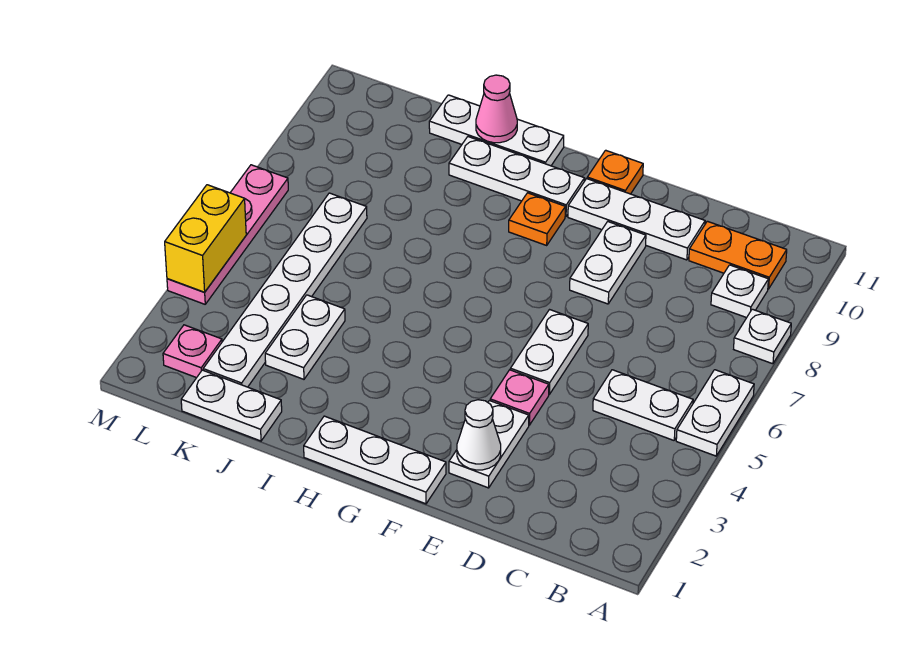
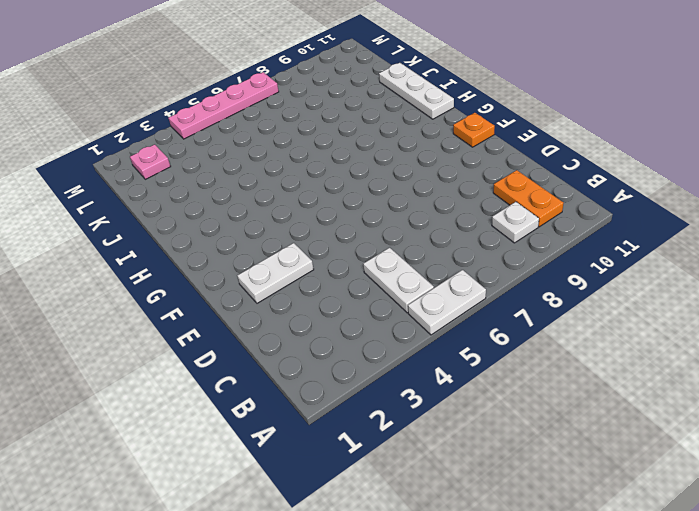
none -> white plate A8 level 1
none -> white plate D10:F10 level 1
none -> pink plate E4 level 1

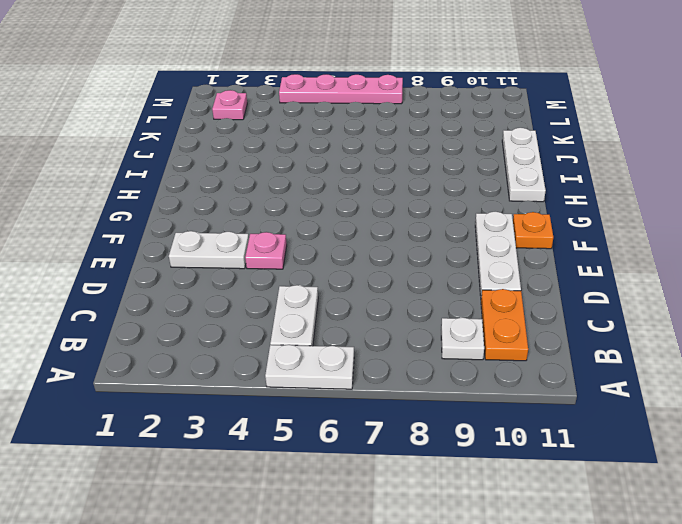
none -> white plate A8 level 1
none -> white plate E5:E6 level 1
none -> white plate E8:E9 level 1

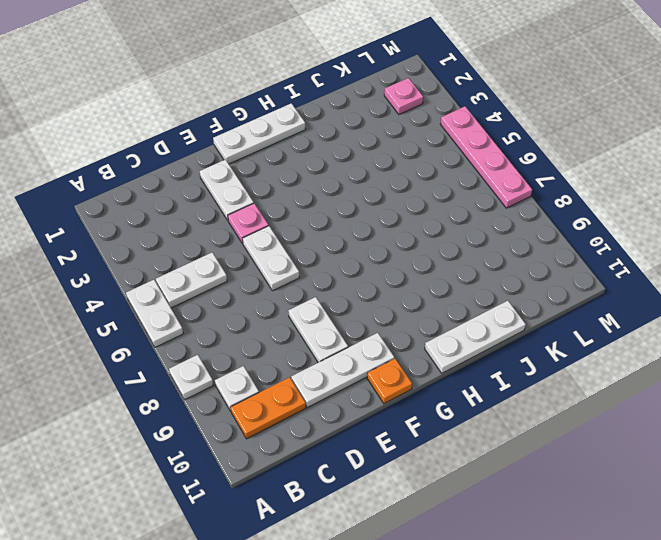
none -> orange plate G9 level 1
none -> white plate G10:I10 level 1
none -> white plate J1:K1 level 1

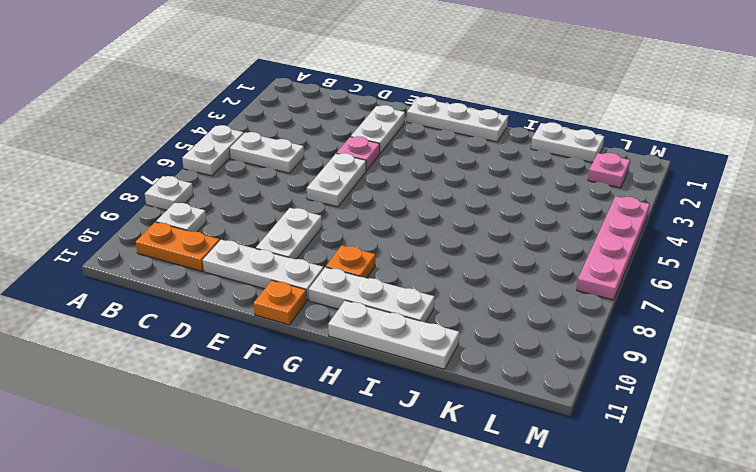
none -> white plate J3:J4 level 1
none -> white plate K2:K7 level 1
none -> white cone E2 level 2

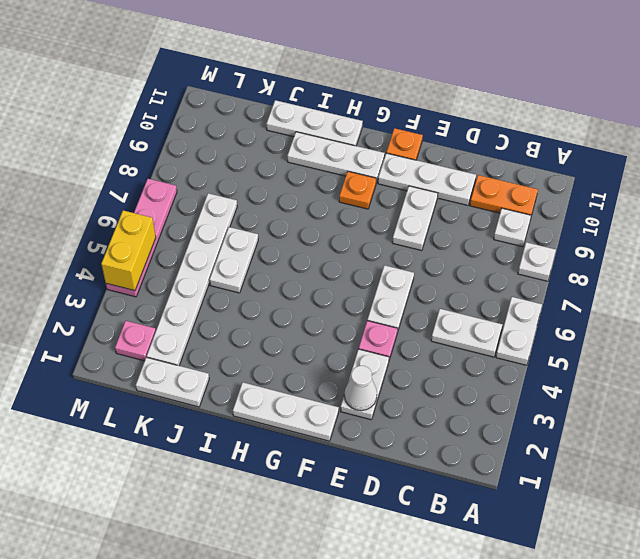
white plate J5:J6 level 1 -> white plate J3:J4 level 1
none -> pink cone I11 level 2

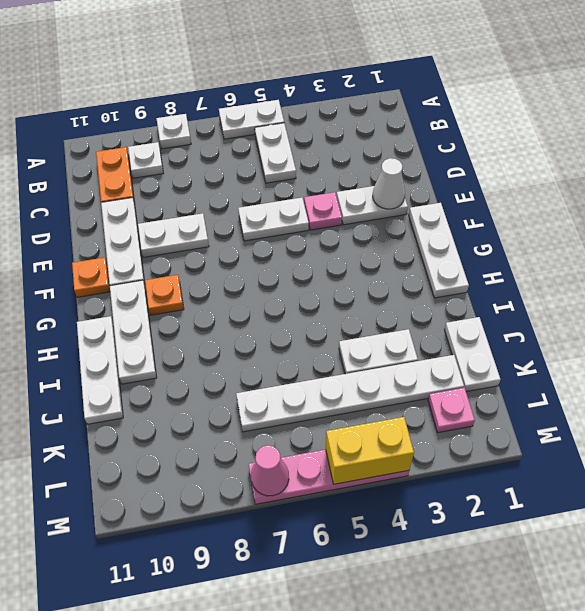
pink cone M7 level 2 -> pink cone I11 level 2

